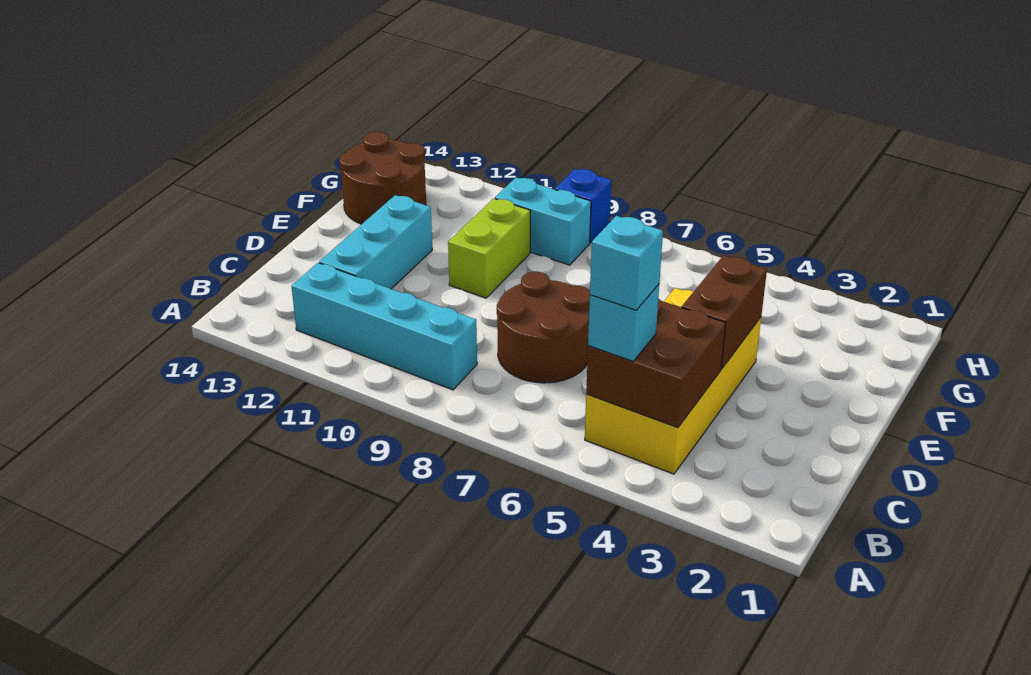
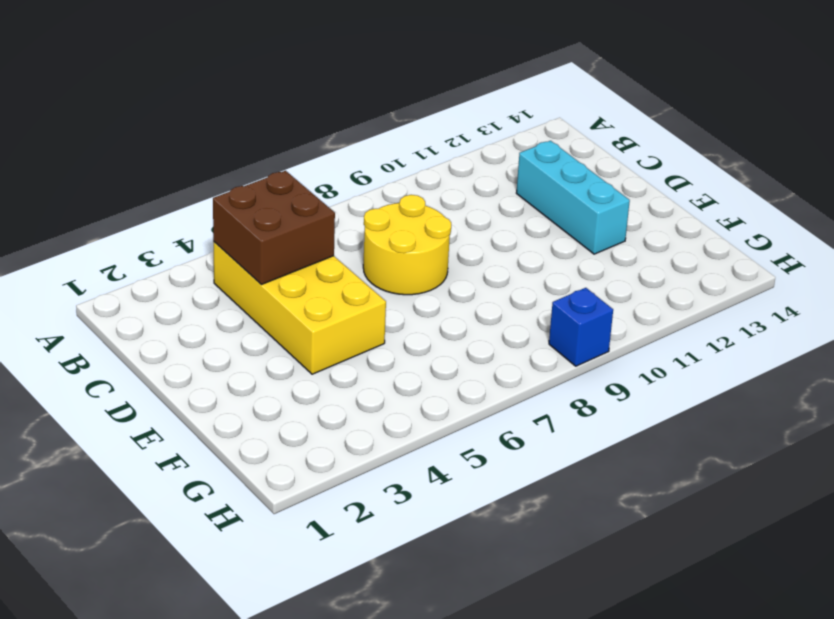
yellow round brick C7:D8 level 1 -> brown round brick C7:D8 level 1
none -> cyan brick B9:B12 level 1
none -> lime brick E10:F10 level 1
none -> brown round brick F13:G14 level 1

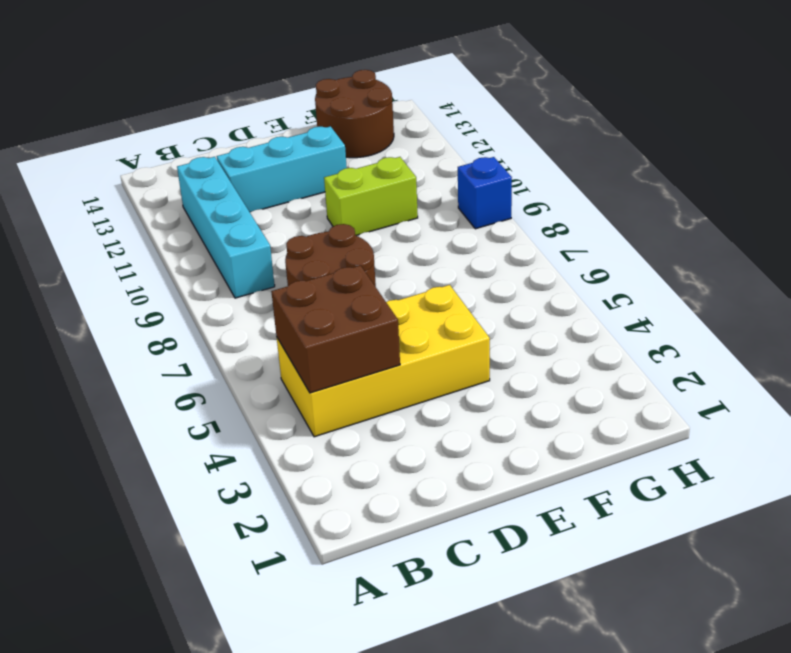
none -> cyan brick G9:G10 level 1
none -> brown brick D4:E4 level 2
none -> cyan brick B5 level 3

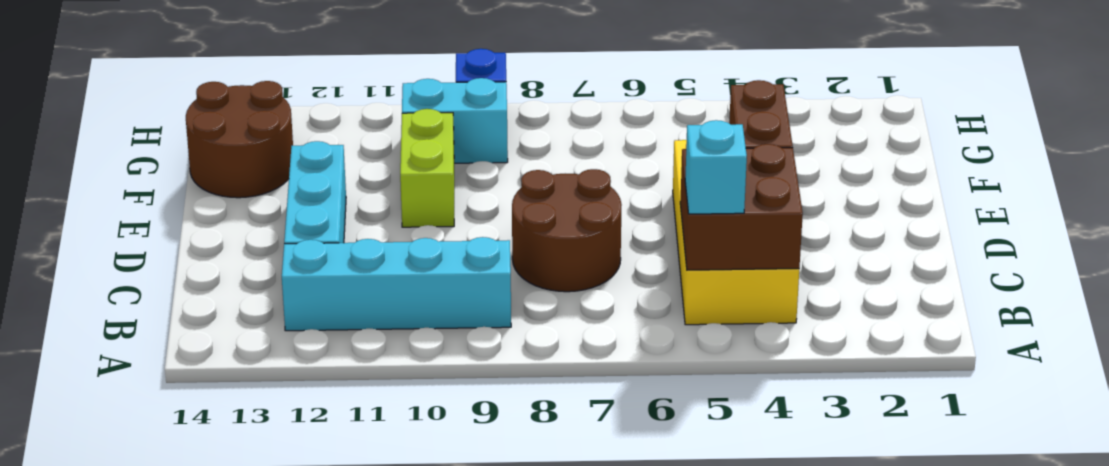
none -> cyan brick B5 level 4

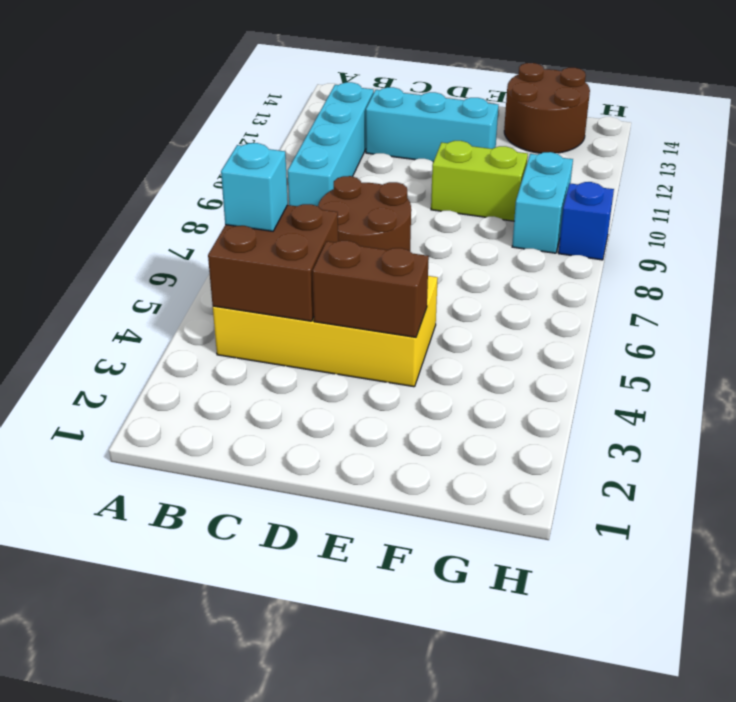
none -> cyan brick B5 level 4

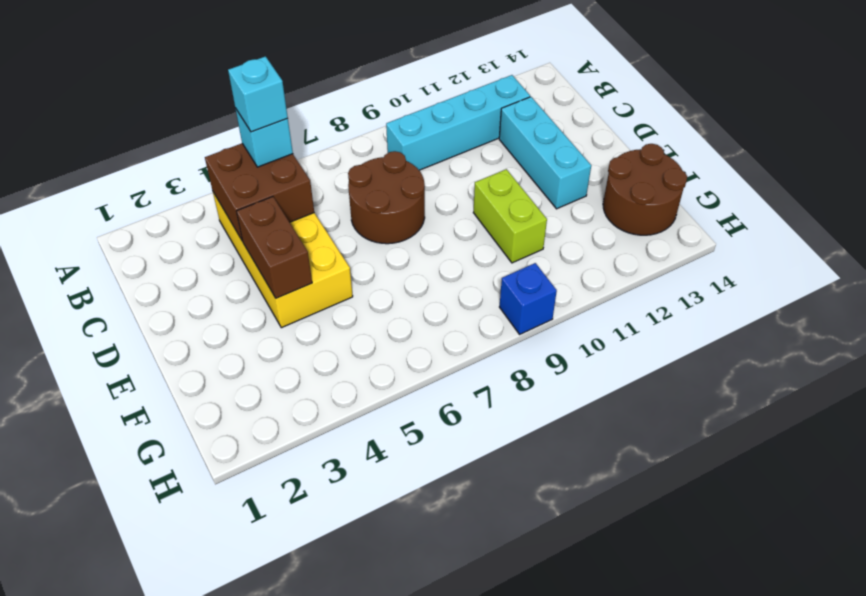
none -> cyan brick G9:G10 level 1

